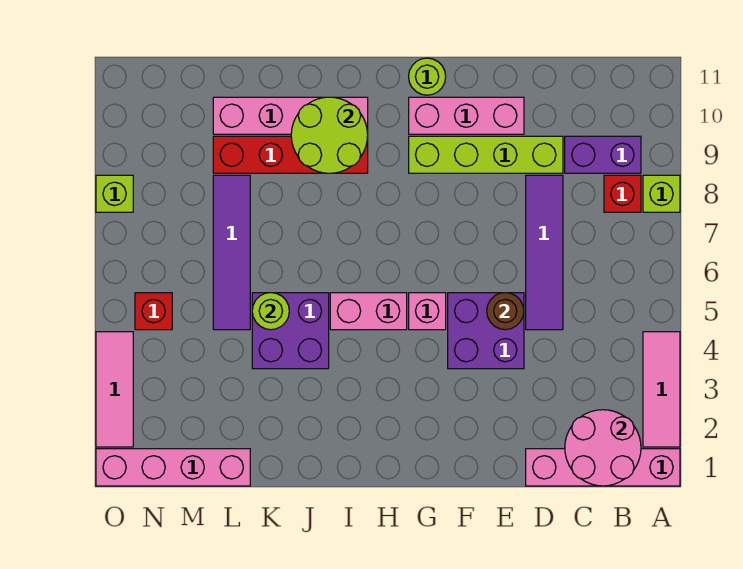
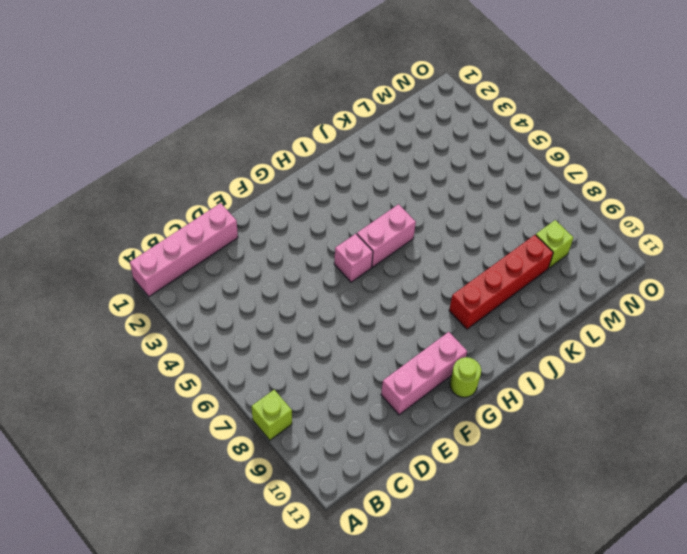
lime brick M9 level 1 -> lime brick O8 level 1
none -> pink tile A2:A4 level 1
none -> red brick B8 level 1
none -> purple brick B9:C9 level 1

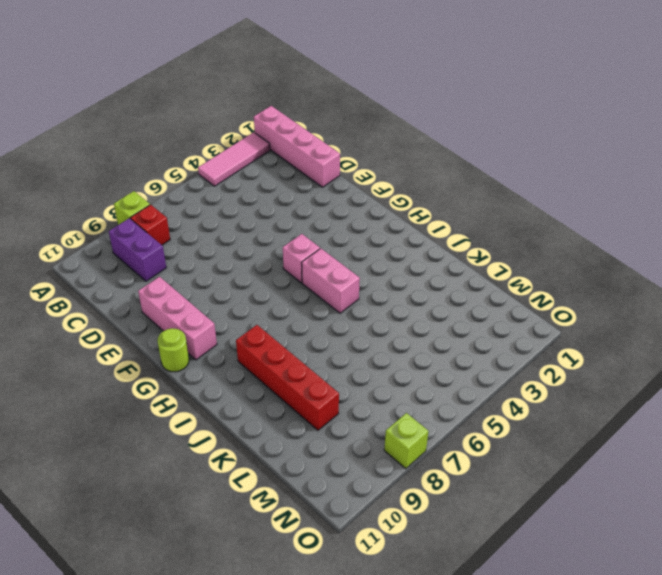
none -> purple tile D5:D8 level 1
none -> lime brick D9:G9 level 1
none -> purple brick E4:F5 level 1

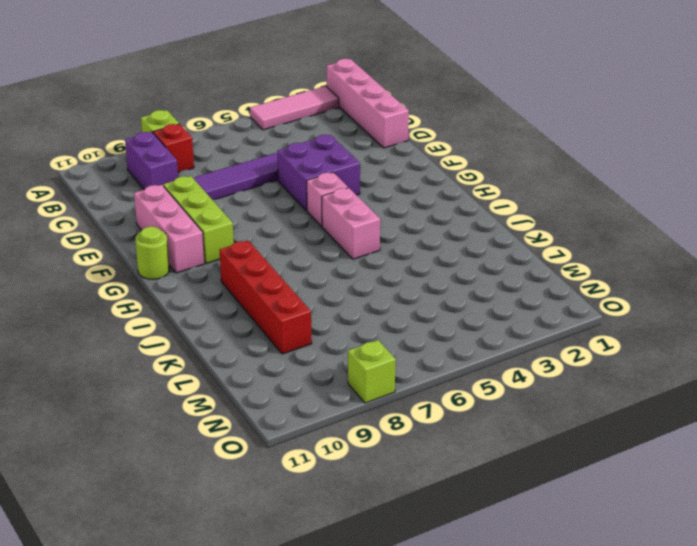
lime brick E9:G9 level 1 -> lime brick D9:G9 level 1
none -> pink brick I10:L10 level 1
none -> purple brick J4:K5 level 1
none -> pink brick L1:O1 level 1

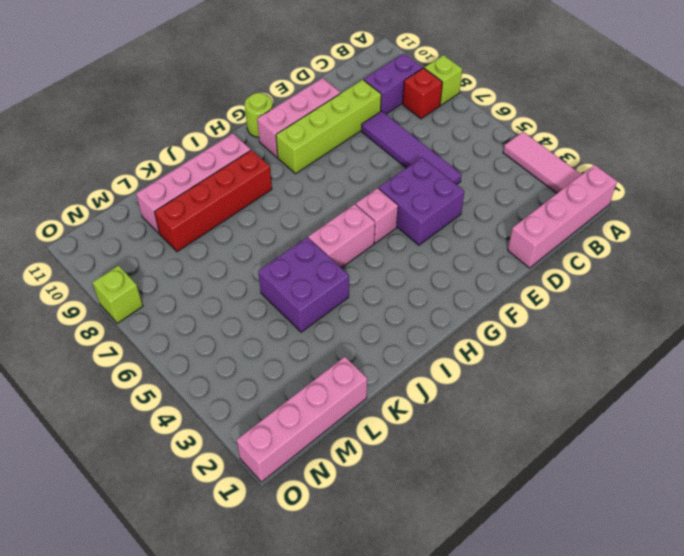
none -> purple tile L5:L8 level 1
none -> red brick N5 level 1
none -> pink tile O2:O4 level 1

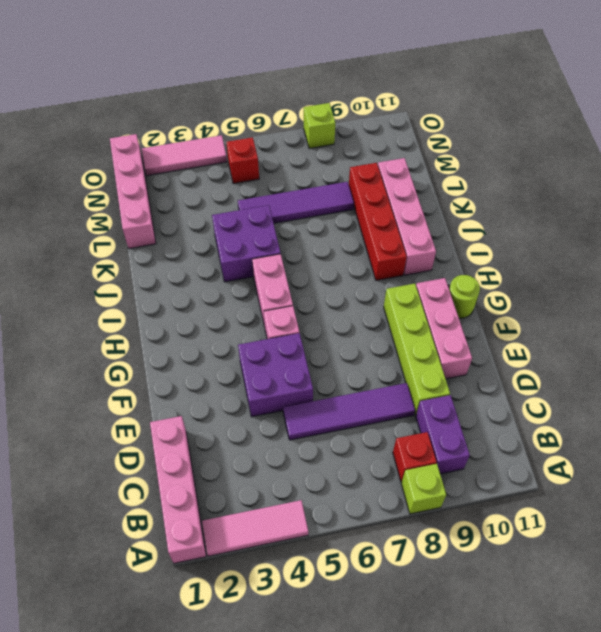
none -> pink round brick B1:C2 level 2
none -> brown round brick E5 level 2
none -> lime round brick I9:J10 level 2

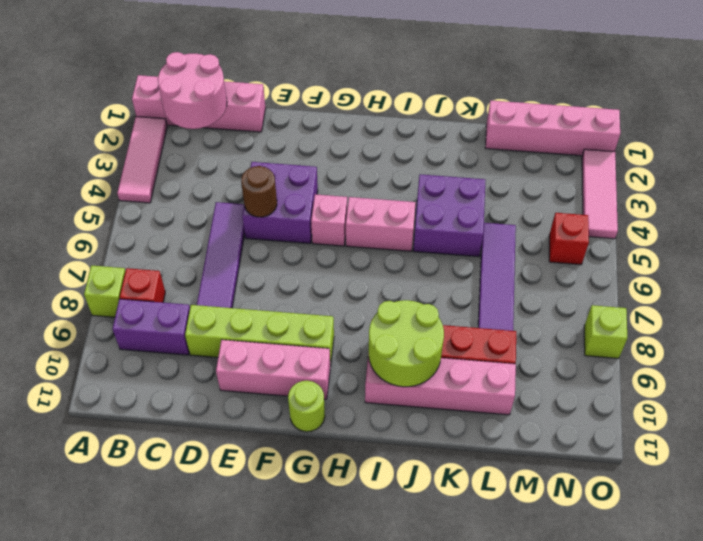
none -> lime round brick K5 level 2

